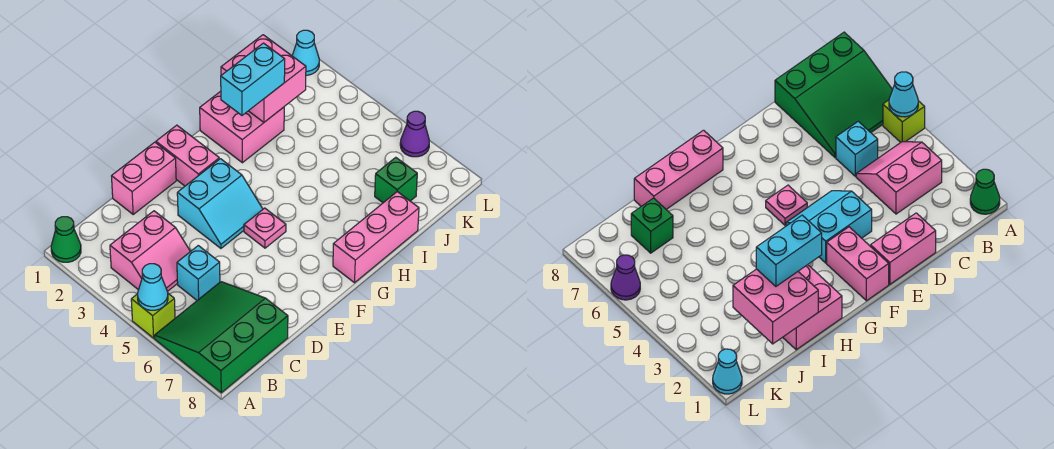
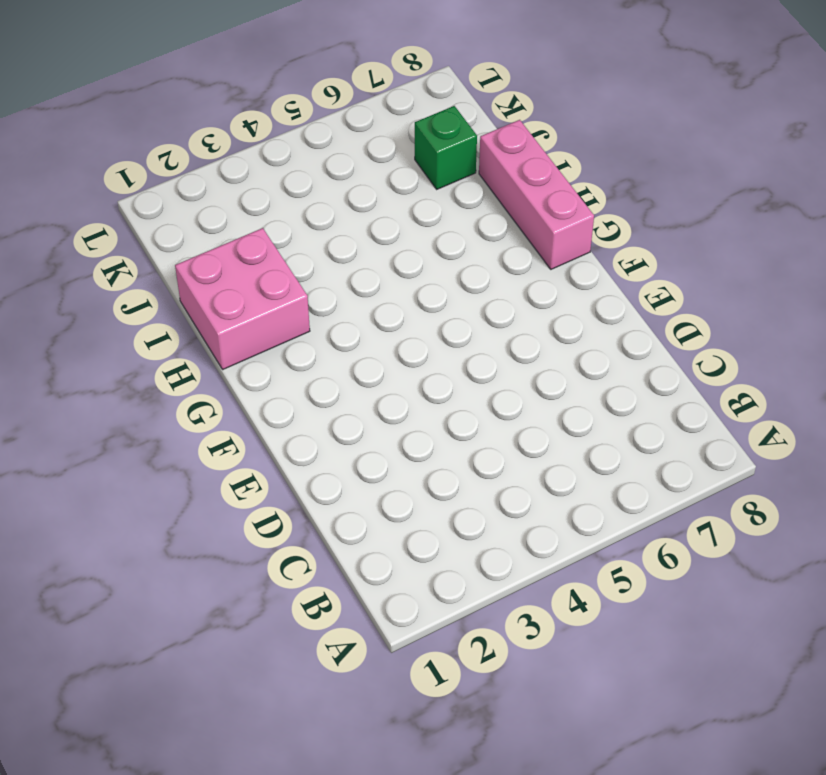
none -> green cone A1 level 1
none -> lime brick A5 level 1
none -> green slope A6:C8 level 1 top 8

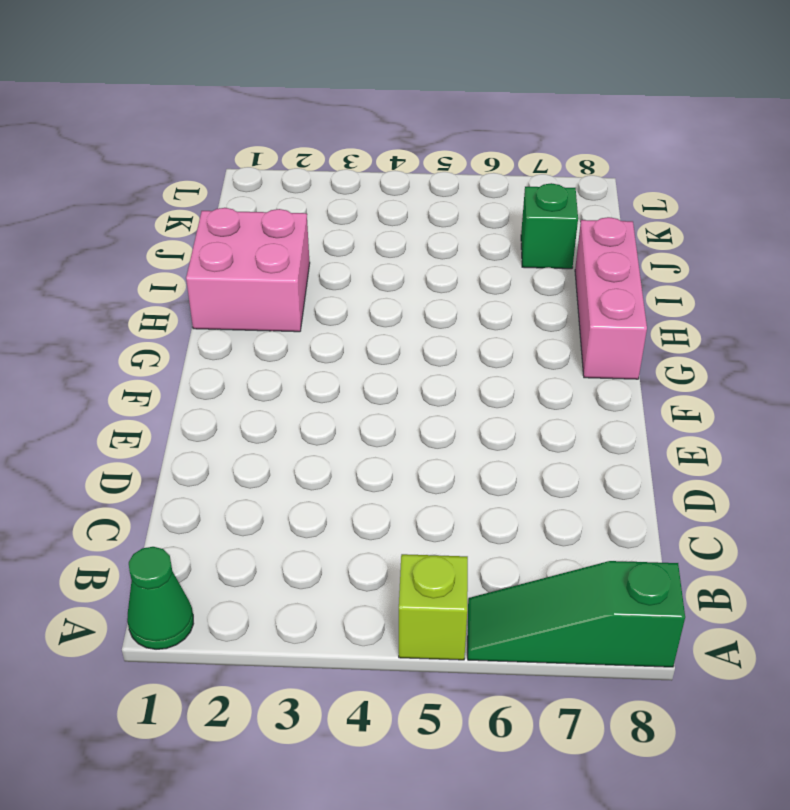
green slope A6:A8 level 1 top 8 -> green slope A6:C8 level 1 top 8
none -> pink slope B3:C4 level 1 top 3
none -> cyan brick C5 level 1
none -> pink brick D1:E1 level 1

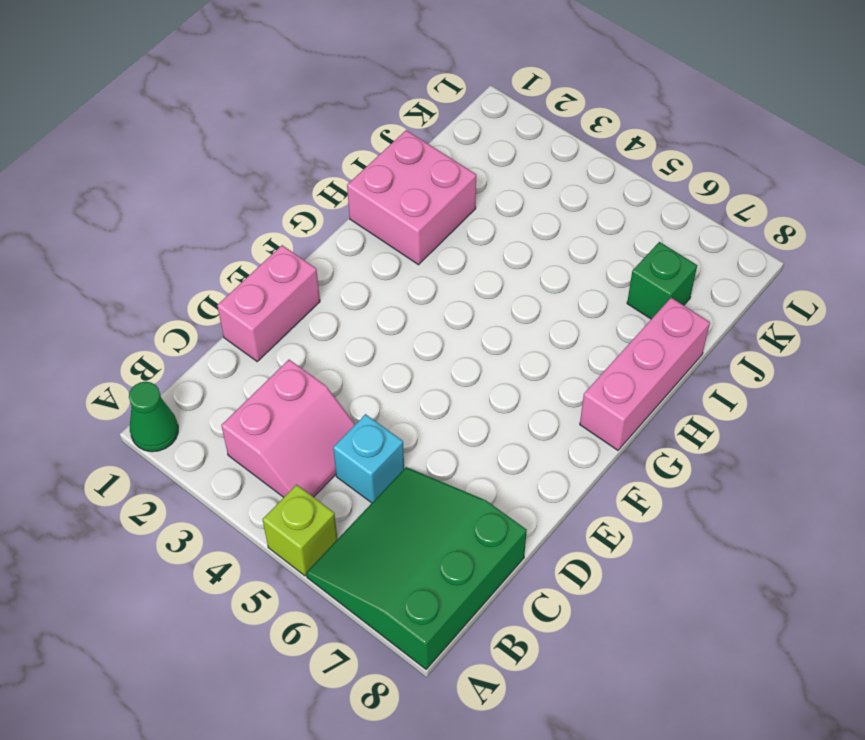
none -> cyan slope E3:F4 level 1 top 3
none -> pink brick F1:F2 level 1
none -> pink plate F5 level 1

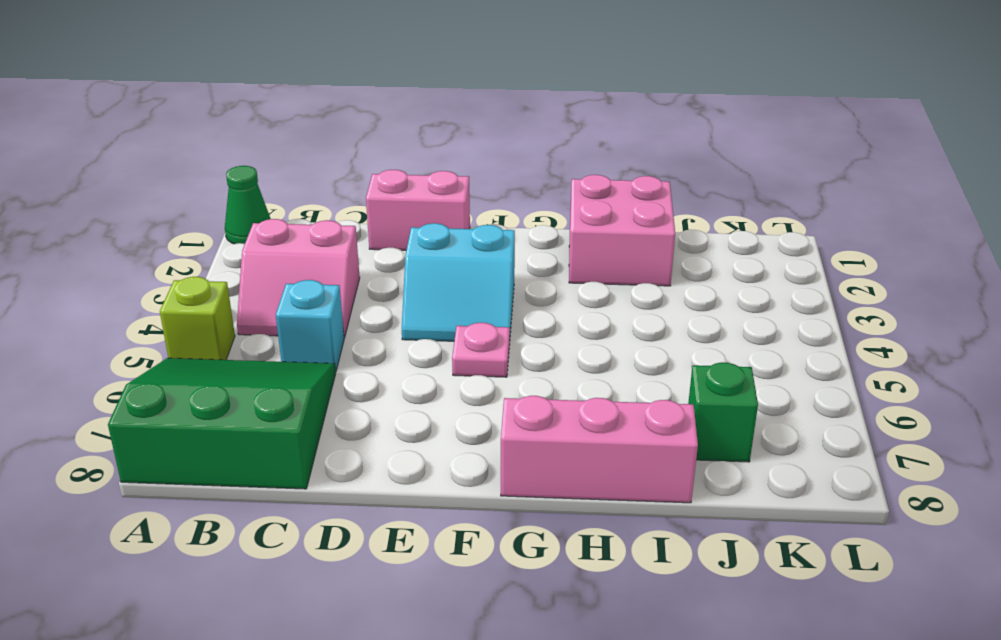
none -> pink brick F1:F2 level 1
none -> cyan cone L1 level 1
none -> purple cone L6 level 1

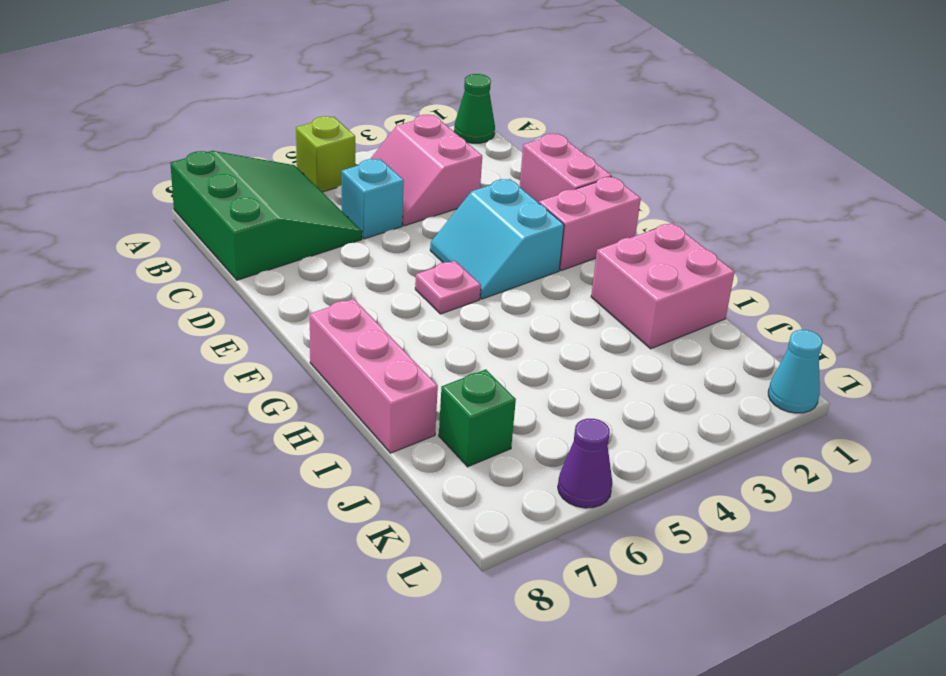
none -> cyan cone A5 level 2
none -> pink brick I1:J2 level 2
none -> cyan brick H2:I2 level 3

